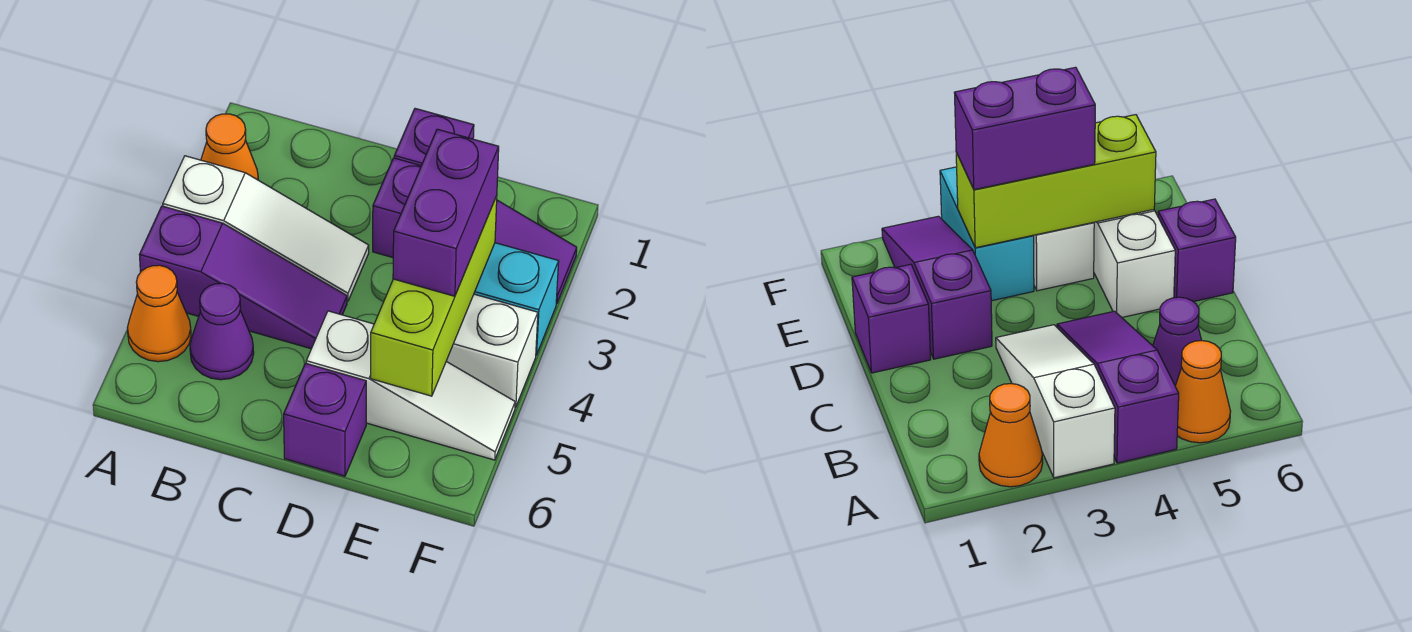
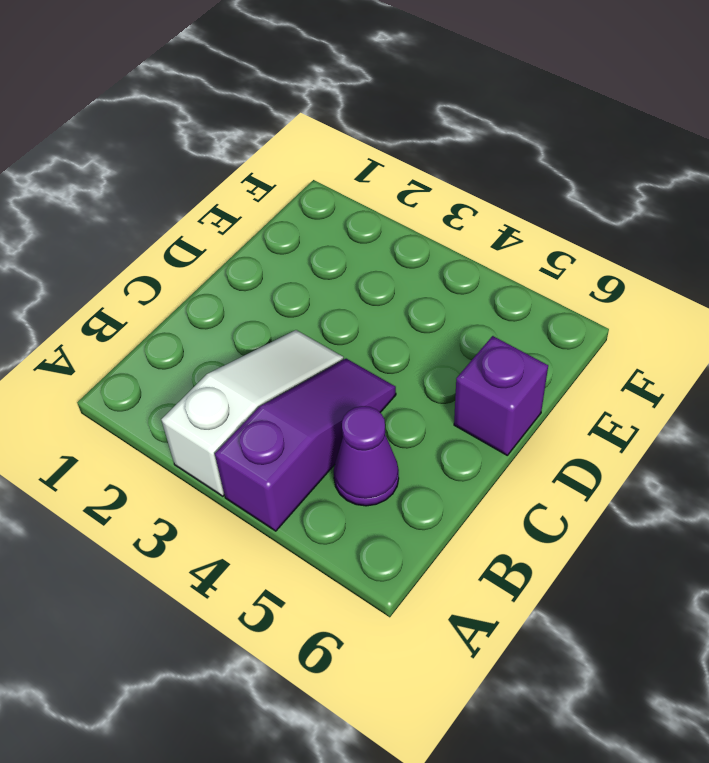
none -> orange cone A2 level 1
none -> orange cone A5 level 1
none -> purple brick D1 level 1

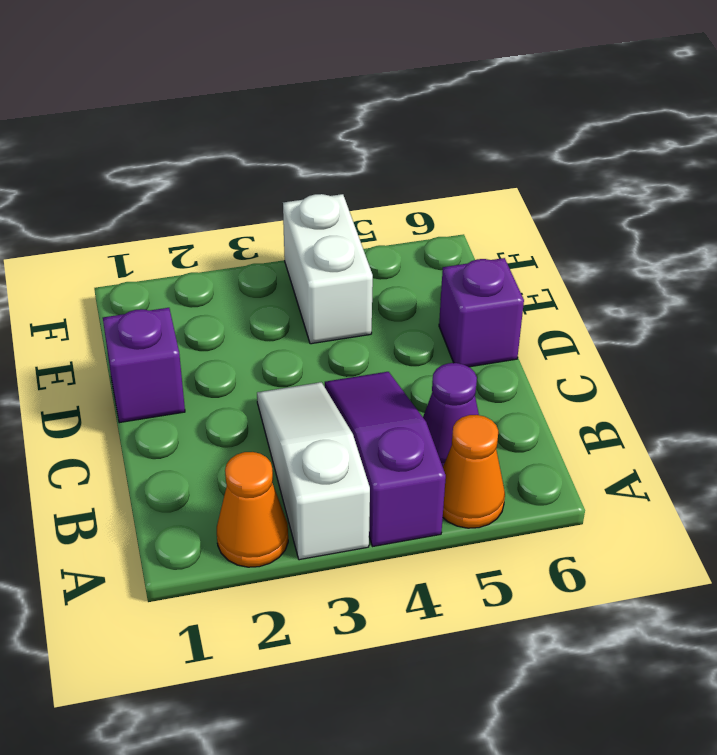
none -> purple slope D2:F2 level 1 top D
none -> white slope D5:F5 level 1 top D
none -> cyan brick E3:F3 level 1

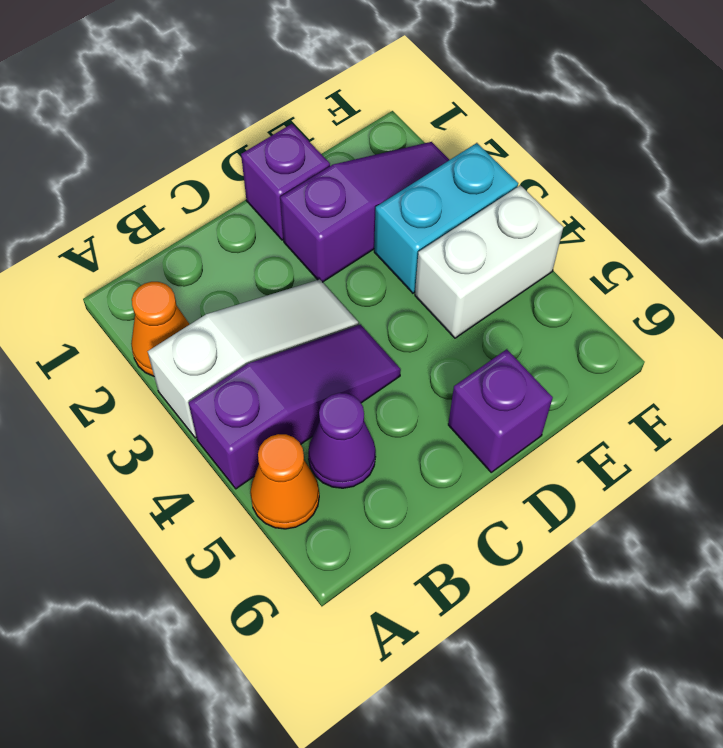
none -> white slope D5:F5 level 1 top D
none -> lime brick E3:E5 level 2
none -> purple brick E3:E4 level 3

